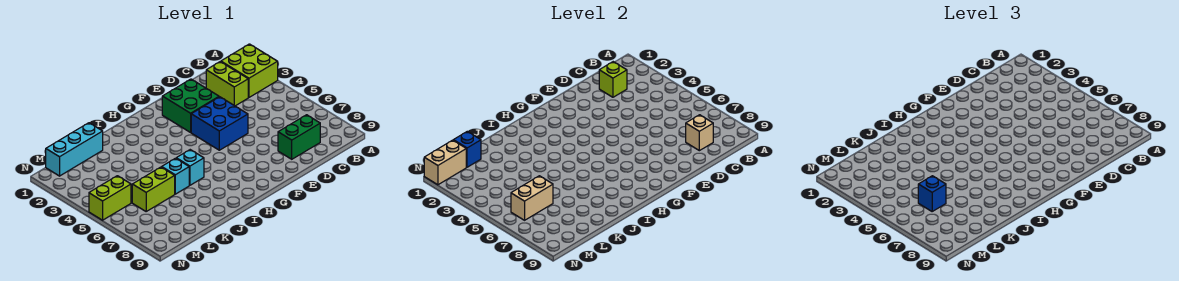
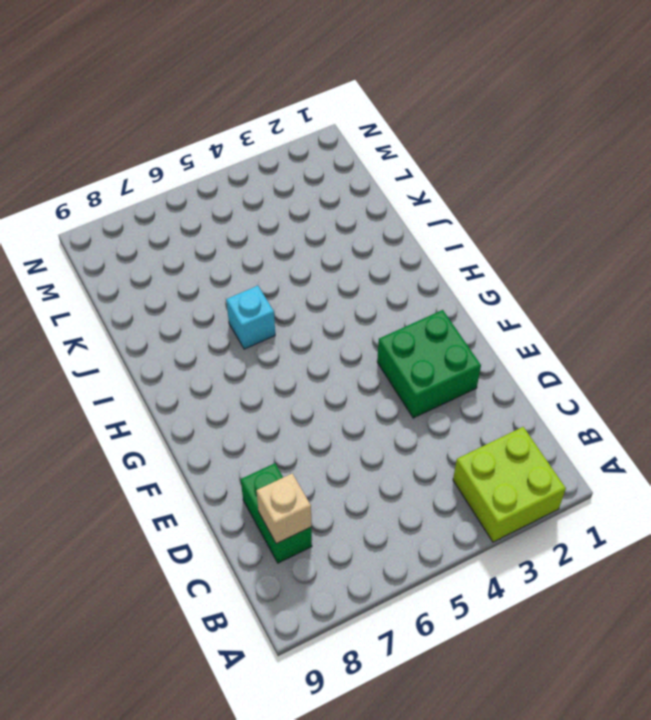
none -> lime brick C2:C3 level 1
none -> blue brick E4:F5 level 1
none -> cyan brick J6 level 1

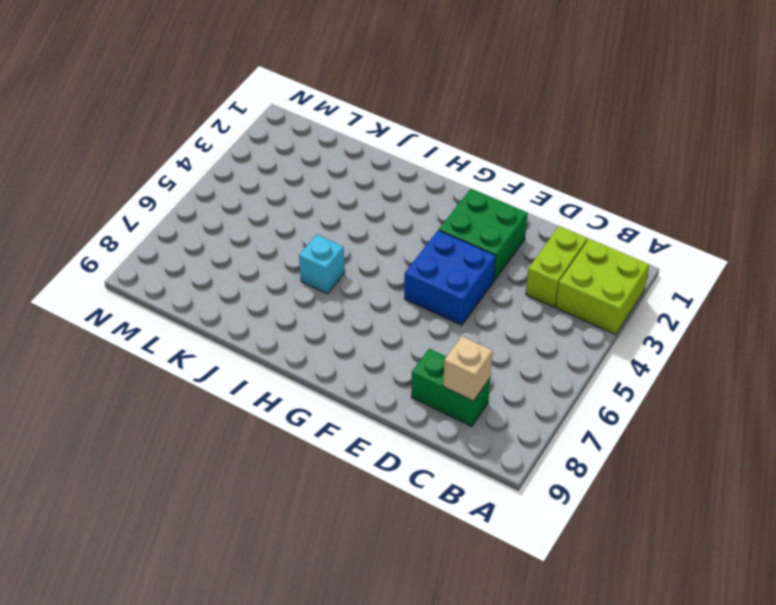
none -> cyan brick J6 level 1
none -> cyan brick K1:M1 level 1
none -> lime brick K6:L6 level 1

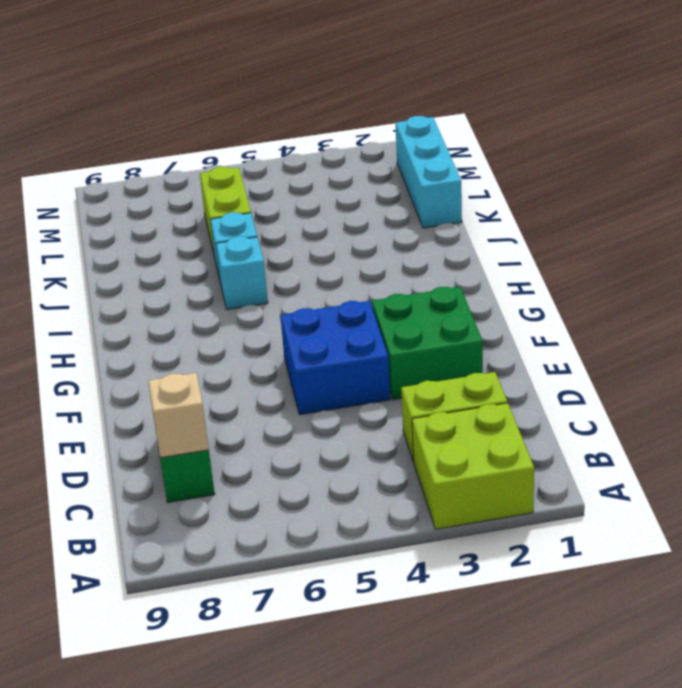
none -> lime brick M5:N5 level 1
none -> lime brick C2 level 2
none -> blue brick L1 level 2

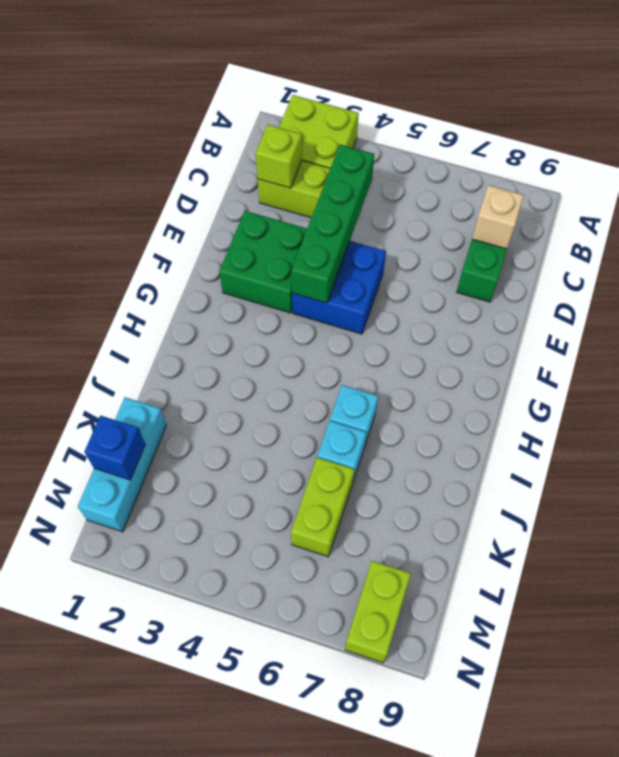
green brick C4:F4 level 2 -> none
lime brick M8:N8 level 1 -> lime brick M5:N5 level 1
none -> tan brick L6:M6 level 2
none -> tan brick M1:N1 level 2
none -> blue brick L6 level 3

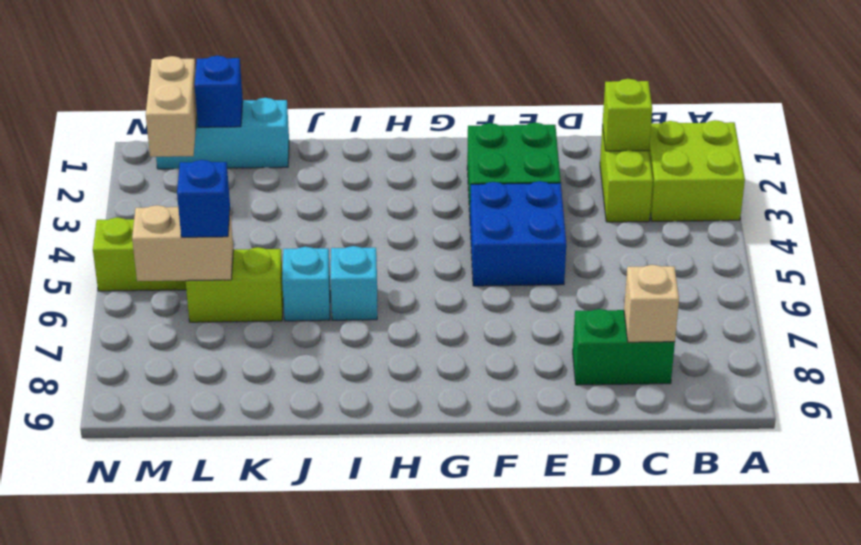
tan brick M1:M2 level 2 -> tan brick M1:N1 level 2

